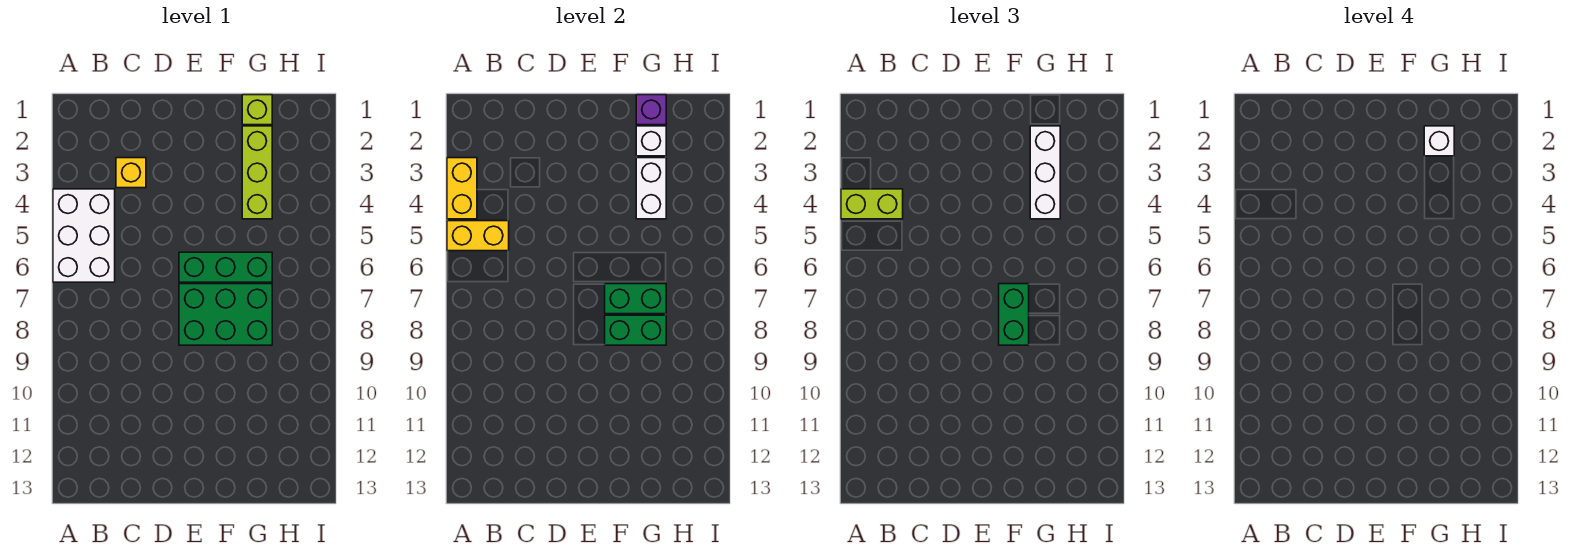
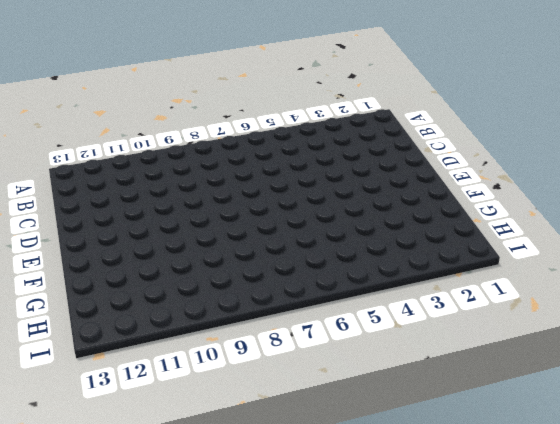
none -> white brick A4:B6 level 1
none -> yellow brick C3 level 1
none -> green brick E6:G6 level 1

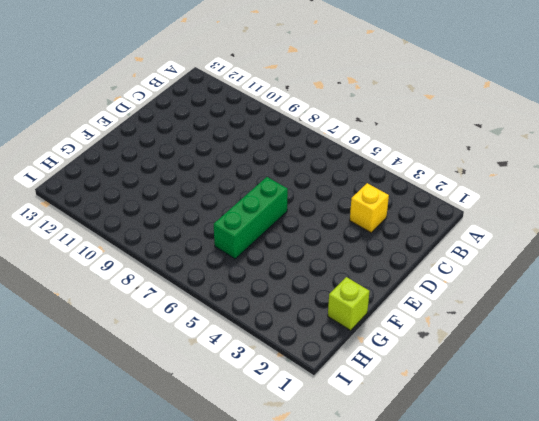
none -> white brick A4:B6 level 1
none -> green brick E7:G8 level 1
none -> lime brick G2:G4 level 1

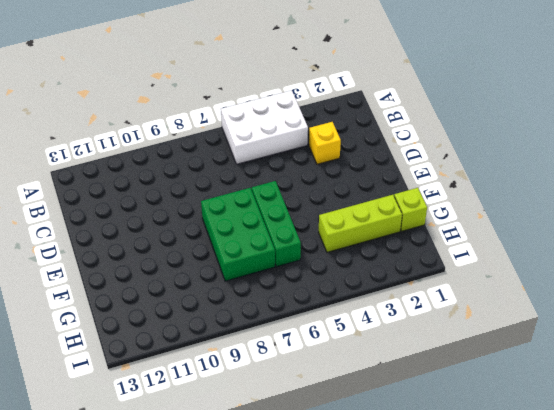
none -> yellow brick A3:A4 level 2
none -> yellow brick A5:B5 level 2
none -> green brick F7:G7 level 2

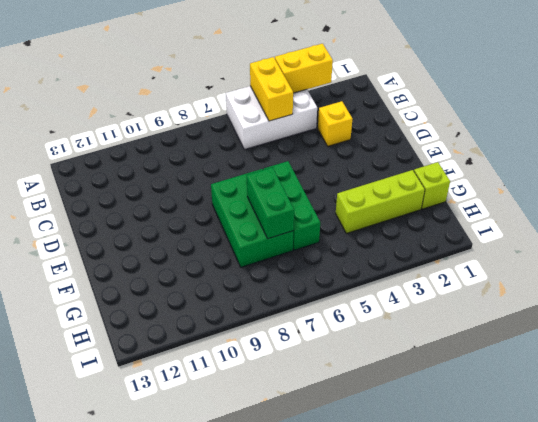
none -> green brick F8:G8 level 2
none -> purple brick G1 level 2
none -> white brick G2 level 2

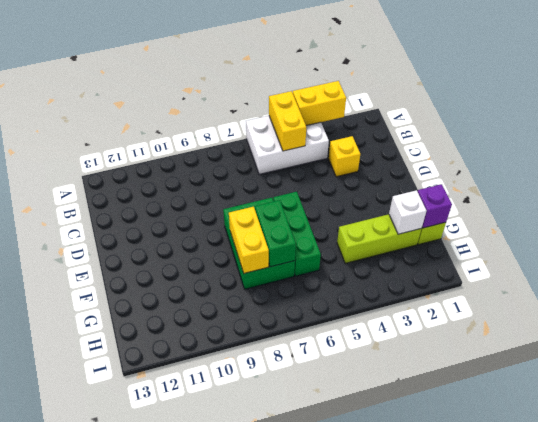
yellow brick F8:G8 level 2 -> green brick F8:G8 level 2
none -> white brick G3:G4 level 2
none -> lime brick A4:B4 level 3
none -> green brick F7:F8 level 3

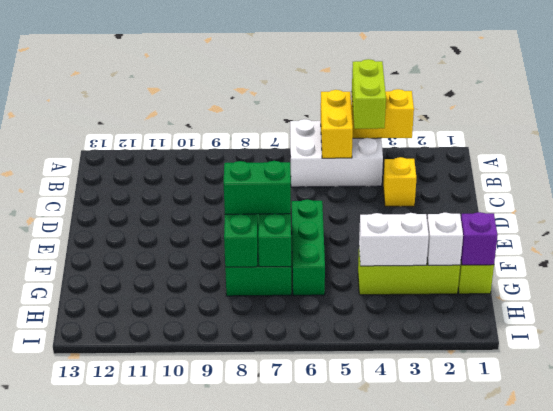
none -> white brick G2:G4 level 3
none -> white brick G2 level 4

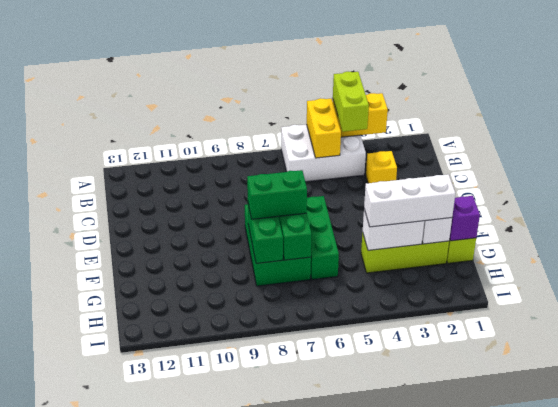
none -> white brick G2 level 4

